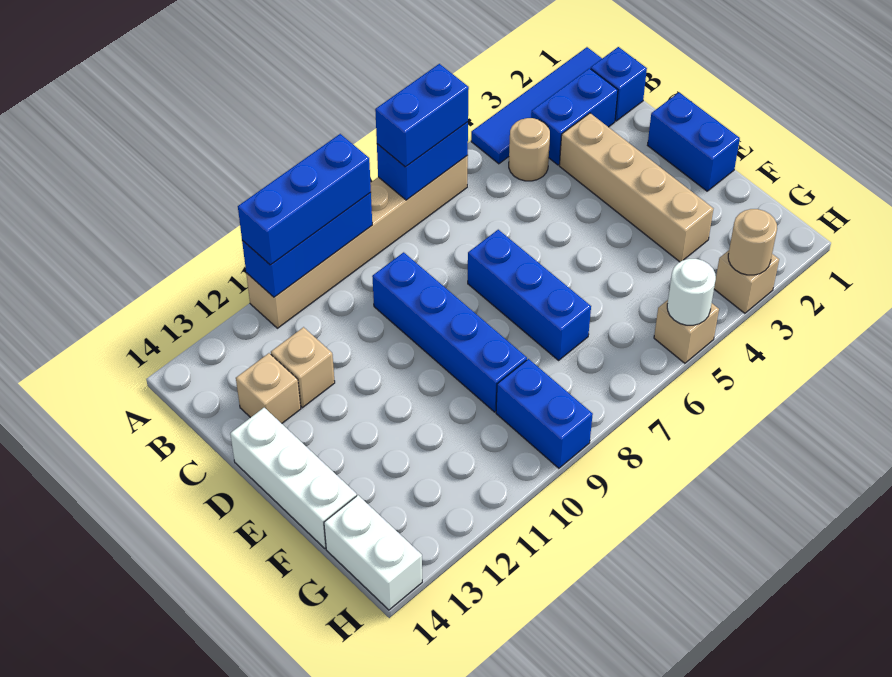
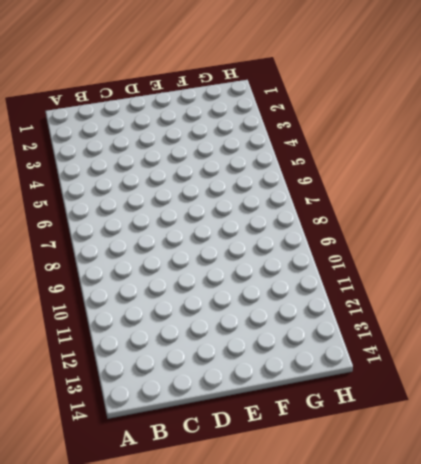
none -> blue tile A1:A4 level 1
none -> tan brick A6:A11 level 1
none -> blue brick B1 level 1

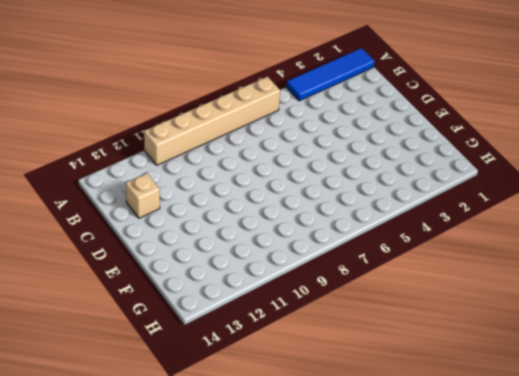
none -> blue brick B1 level 1
none -> blue brick B2:B3 level 1
none -> tan round brick B4 level 1

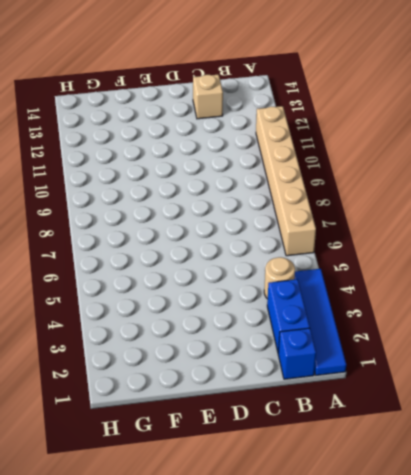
none -> tan brick C3:F3 level 1
none -> blue brick C9:F9 level 1
none -> tan brick C12 level 1

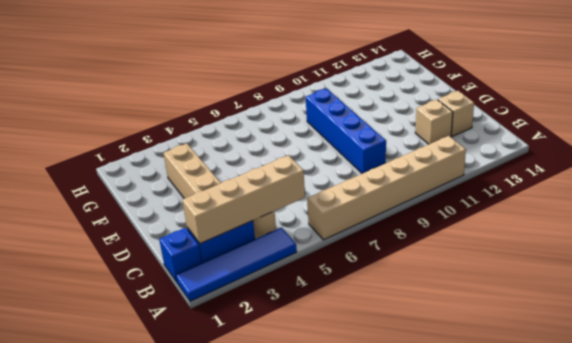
tan brick B2:B5 level 2 -> none
none -> blue brick D1:E1 level 1
none -> blue brick D7:F7 level 1
none -> white brick D14:F14 level 1

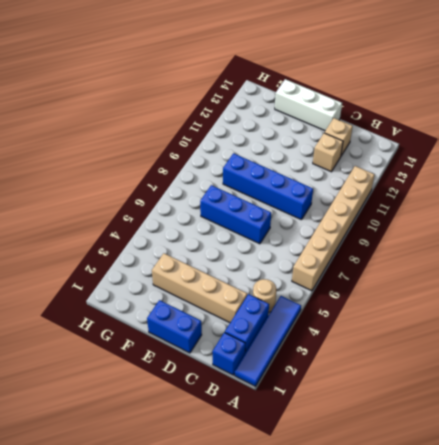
none -> blue brick G9:H9 level 1
none -> white brick G14:H14 level 1
none -> tan brick H3 level 1

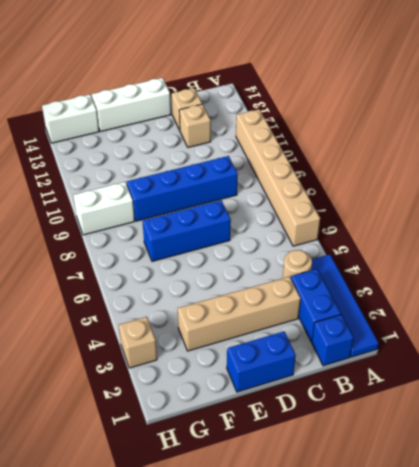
white brick G9:H9 level 1 -> blue brick G9:H9 level 1
none -> tan brick H5 level 1
none -> blue brick A6:A7 level 2
none -> blue brick A9:A11 level 2

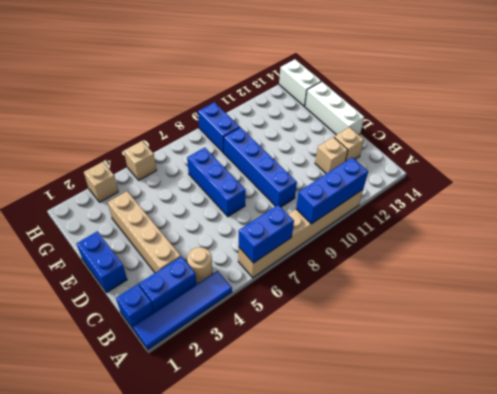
none -> tan round brick H3 level 2
none -> white round brick H5 level 2
none -> blue brick A6:A7 level 3

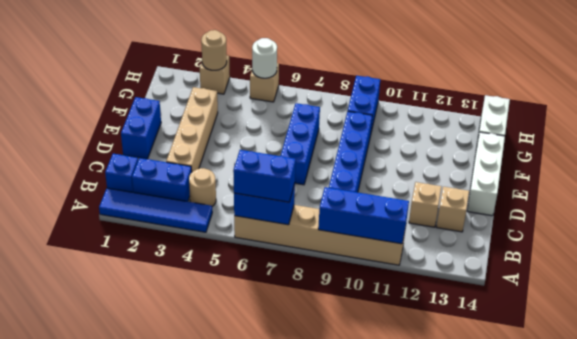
none -> blue brick A9:A11 level 3

